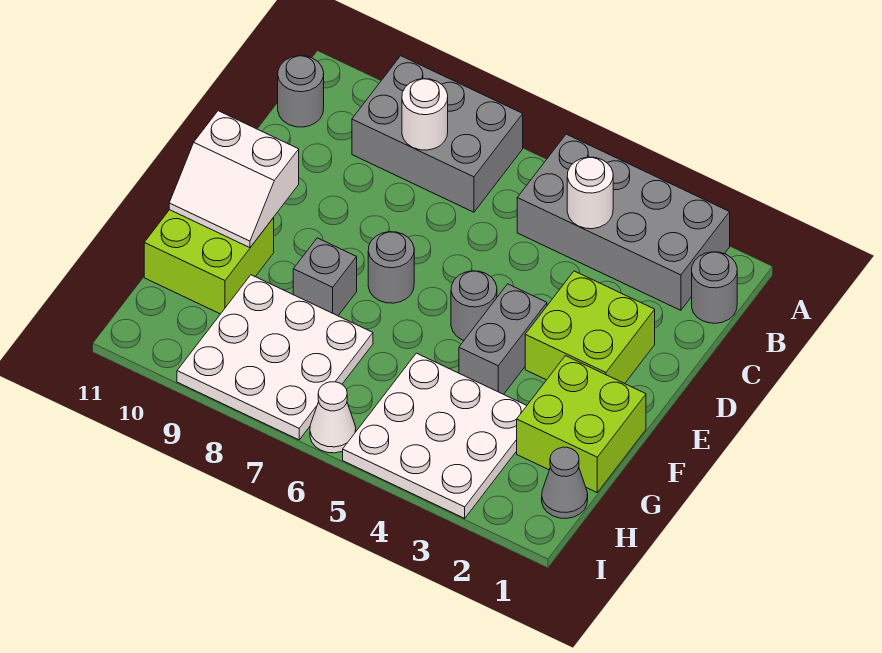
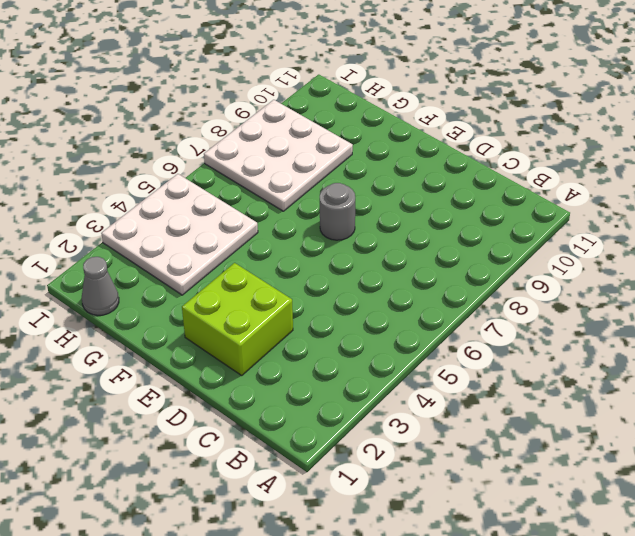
none -> grey brick A2:B5 level 1
none -> grey brick A7:B9 level 1
none -> grey round brick B1 level 1

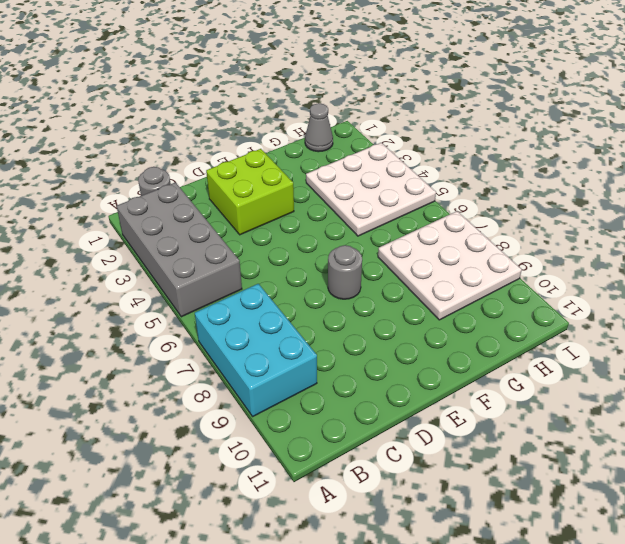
cyan brick A7:B9 level 1 -> grey brick A7:B9 level 1
none -> grey round brick B11 level 1
none -> grey brick E4:F4 level 1
none -> grey round brick E5 level 1

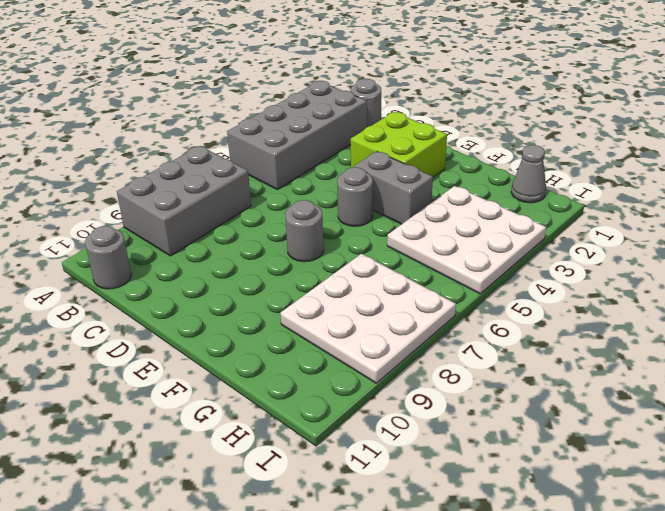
none -> lime brick F1:G2 level 1
none -> grey brick F8 level 1
none -> lime brick F10:G11 level 1

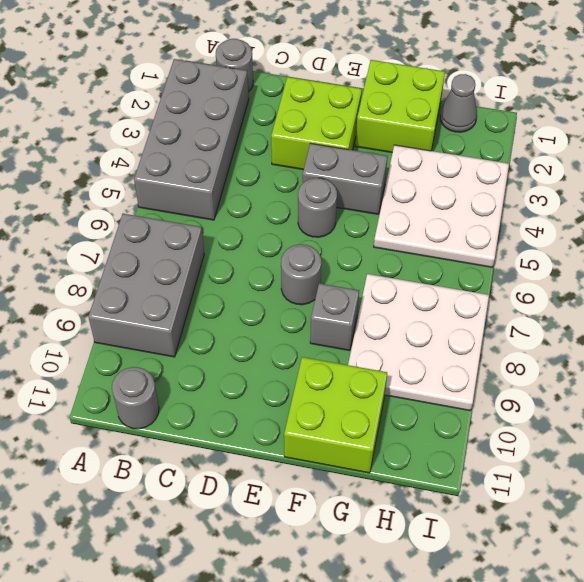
none -> white cone I6 level 1
none -> white round brick B4 level 2
none -> white round brick B8 level 2

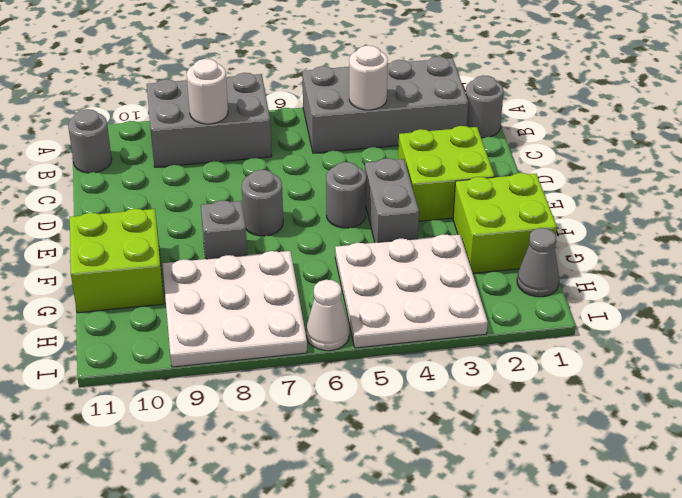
none -> white slope E10:F11 level 2 top E

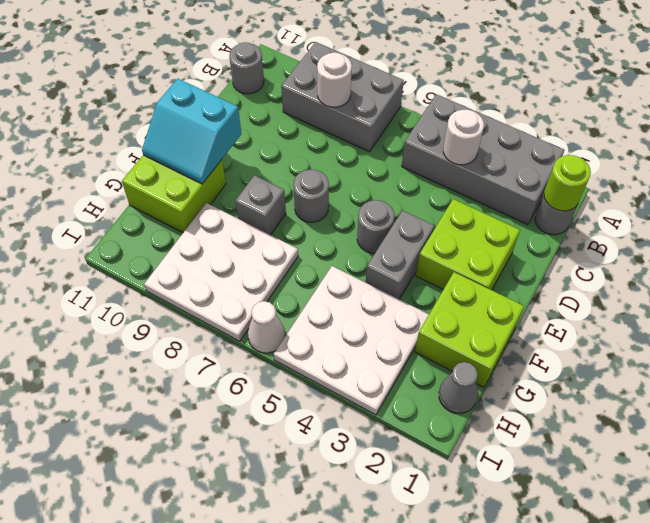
lime round brick B1 level 2 -> none
cyan slope E10:F11 level 2 top E -> white slope E10:F11 level 2 top E

